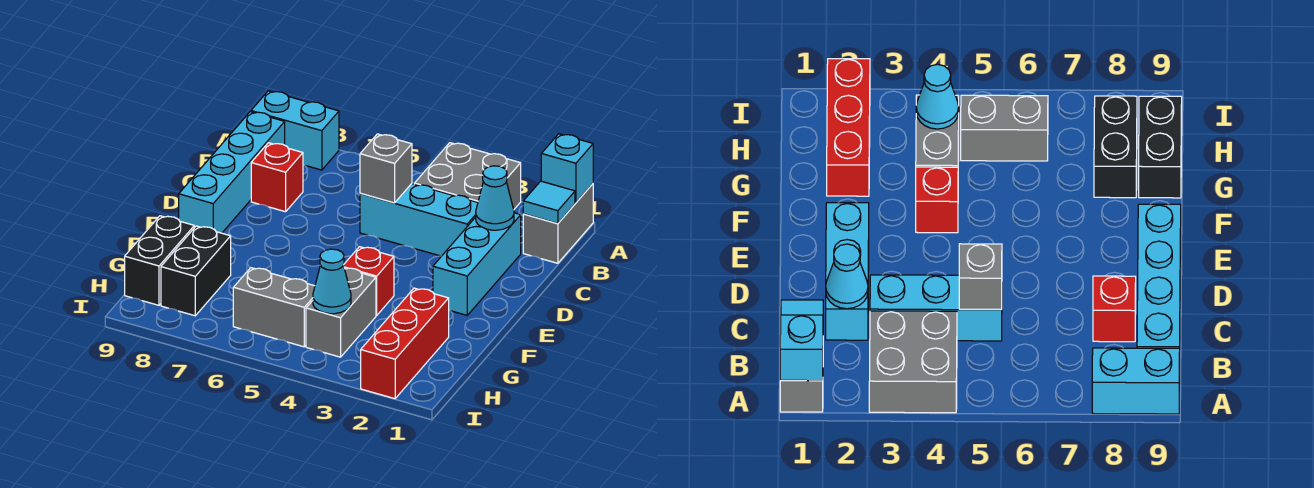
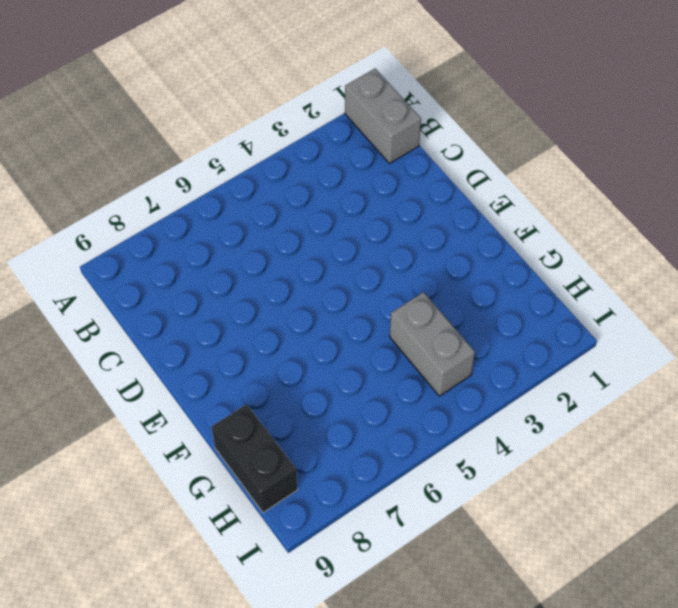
none -> grey brick A3:B4 level 1
none -> cyan brick A8:A9 level 1
none -> cyan brick B9:E9 level 1

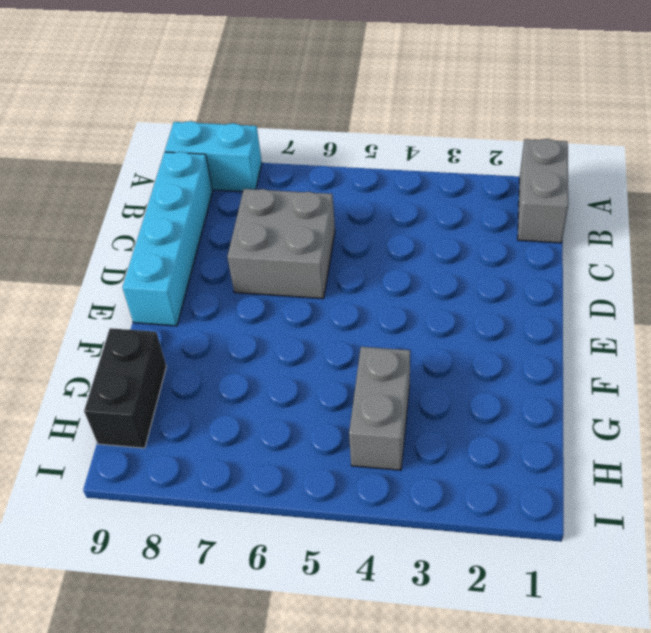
grey brick C6:D7 level 1 -> grey brick A3:B4 level 1
none -> cyan brick C2:E2 level 1
none -> cyan brick C3:C5 level 1
none -> red brick C8 level 1

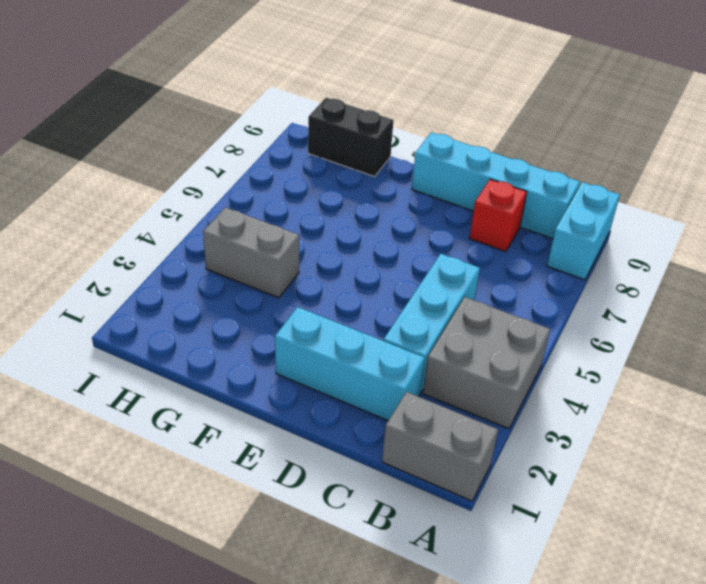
none -> red brick F4 level 1
none -> red brick G2:I2 level 1
none -> black brick G8:H8 level 1

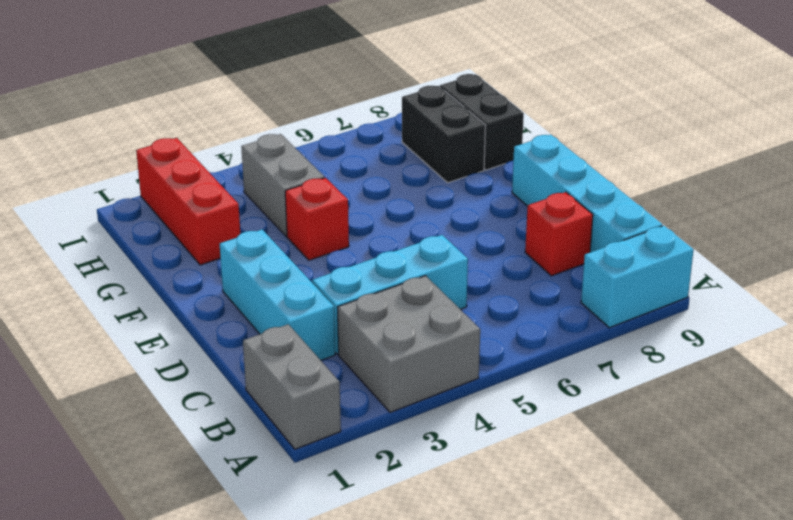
none -> grey brick H5:H6 level 1
none -> cyan brick A1 level 2
none -> cyan tile B1 level 2

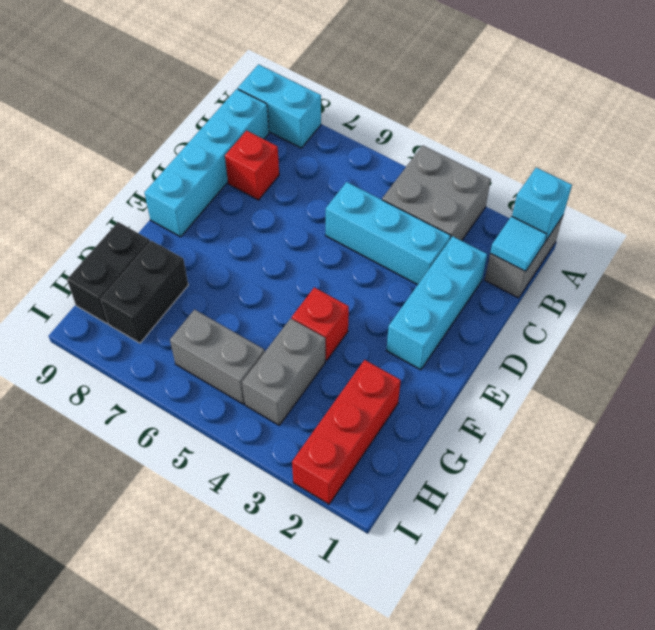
none -> cyan cone C2 level 2
none -> grey brick C5 level 2
none -> cyan cone H4 level 2

